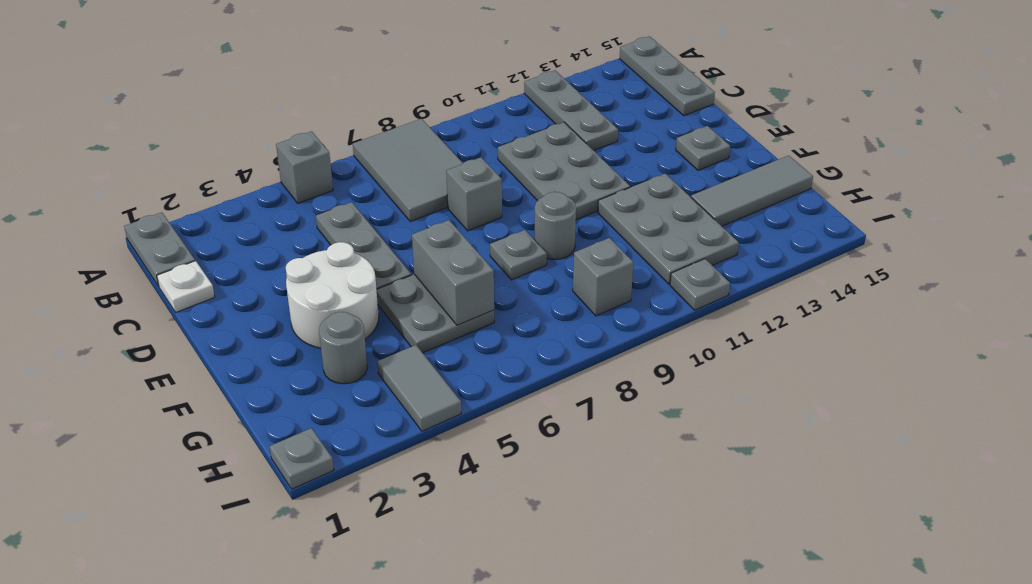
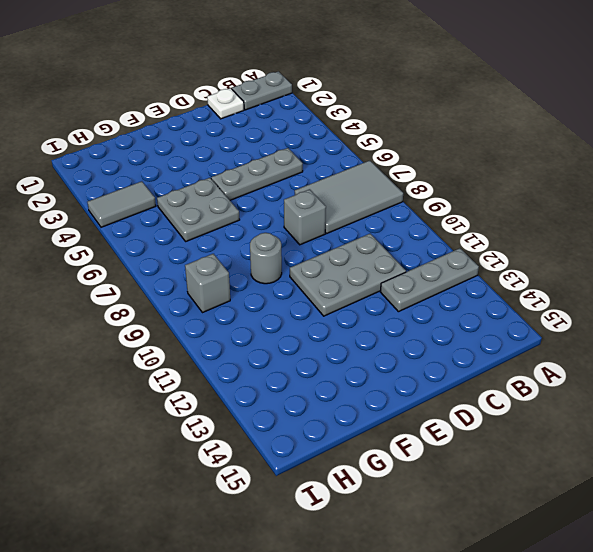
none -> grey brick A5 level 1
none -> grey plate A15:C15 level 1
none -> white round brick E3:F4 level 1

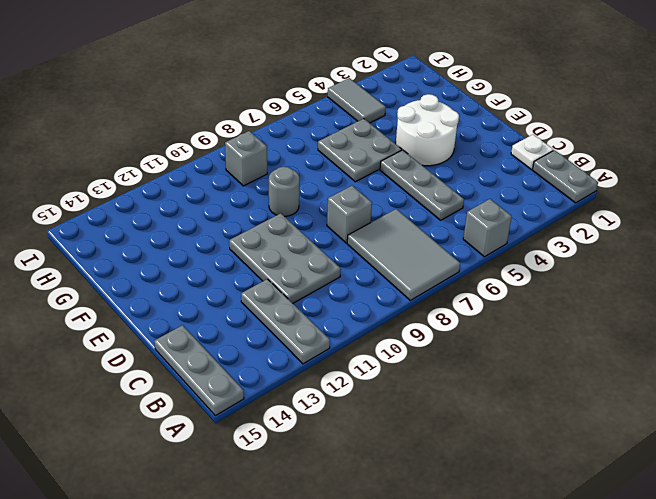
none -> grey plate E14 level 1
none -> grey plate F8 level 1
none -> grey plate F11:H12 level 1

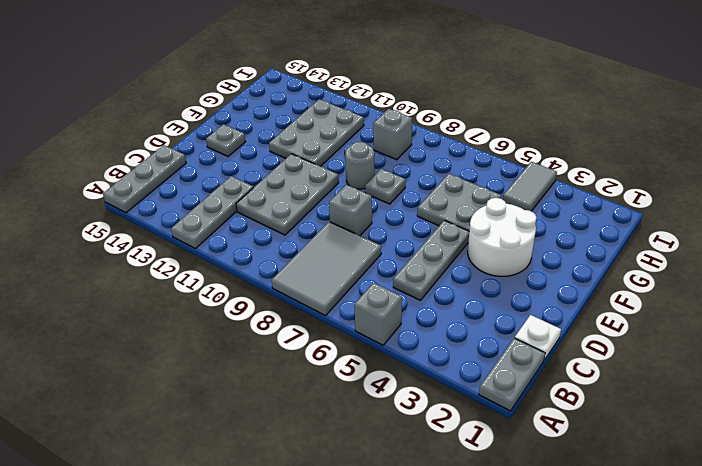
none -> grey round brick G3 level 1
none -> grey tile G13:G15 level 1
none -> grey plate I1 level 1

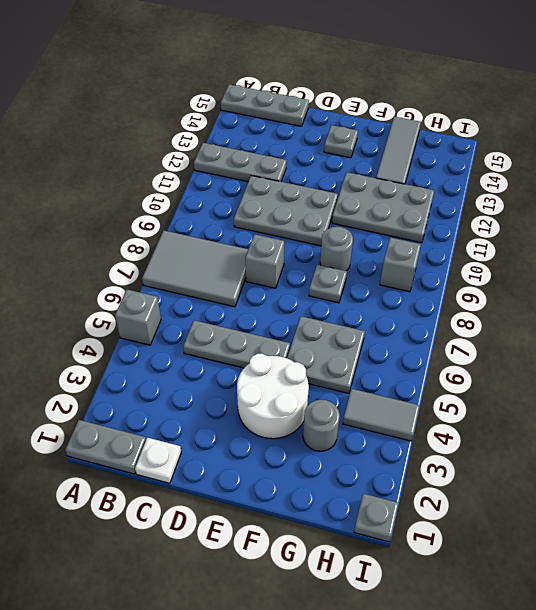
none -> grey plate I11 level 1
none -> grey brick F6:G6 level 2

